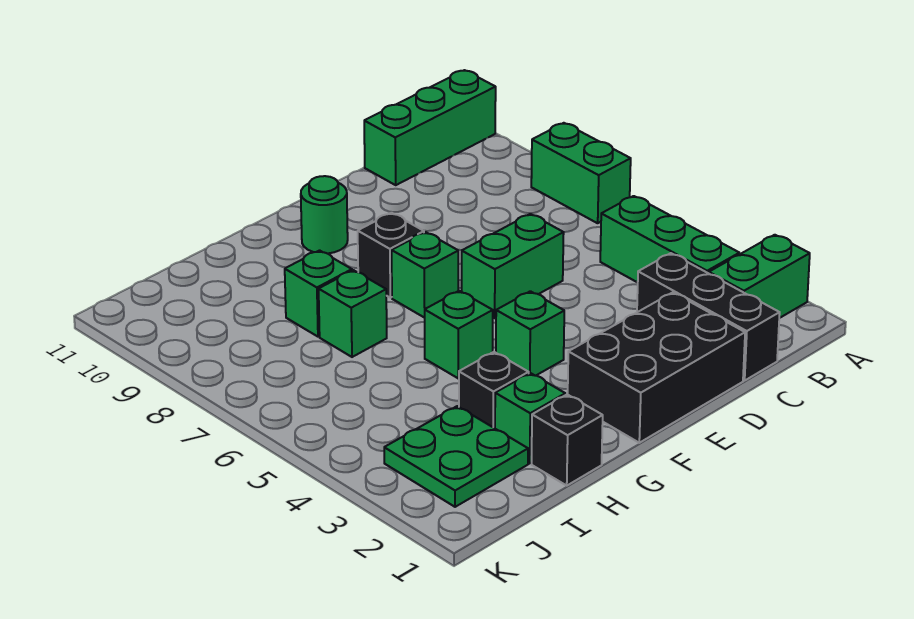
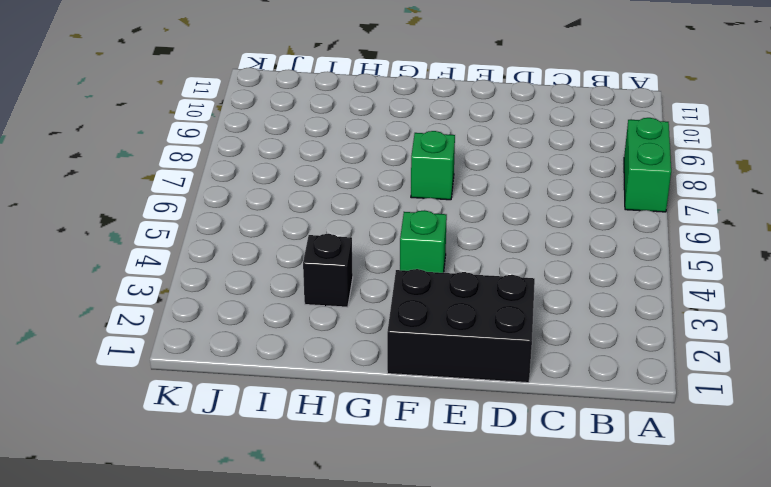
none -> green brick A2:B2 level 1
none -> green brick A11:C11 level 1
none -> green brick B3:B5 level 1

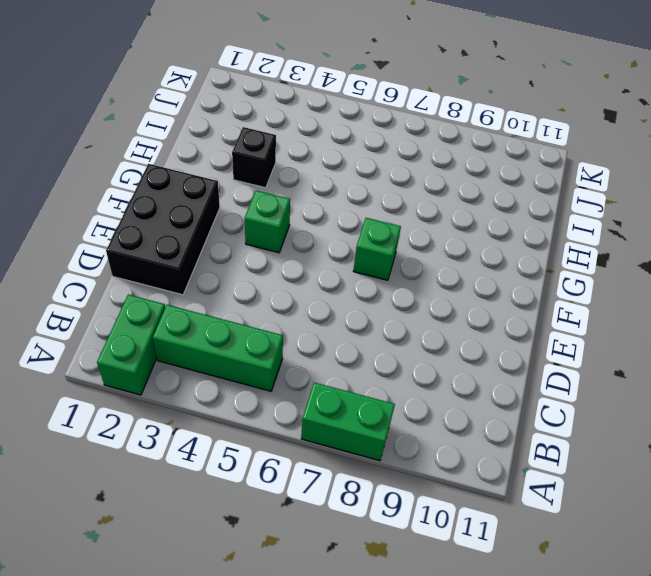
none -> green brick A11:C11 level 1
none -> black brick C1:C3 level 1
none -> green brick D6:E6 level 1

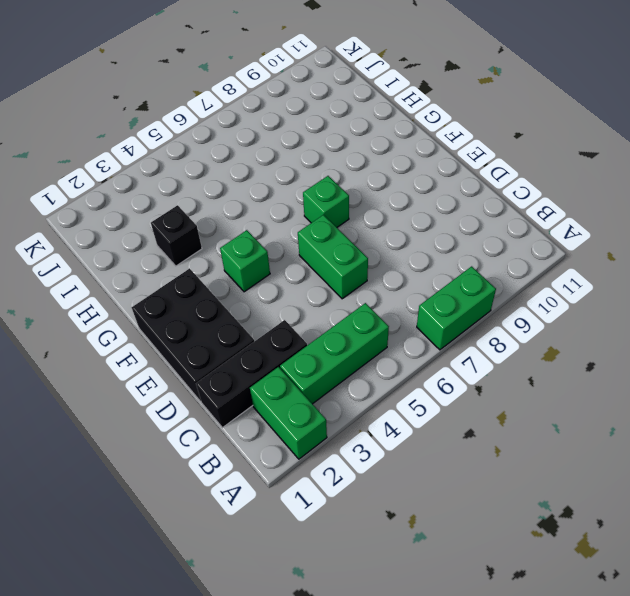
none -> green brick A11:C11 level 1
none -> black brick F8 level 1
none -> green round brick F10 level 1

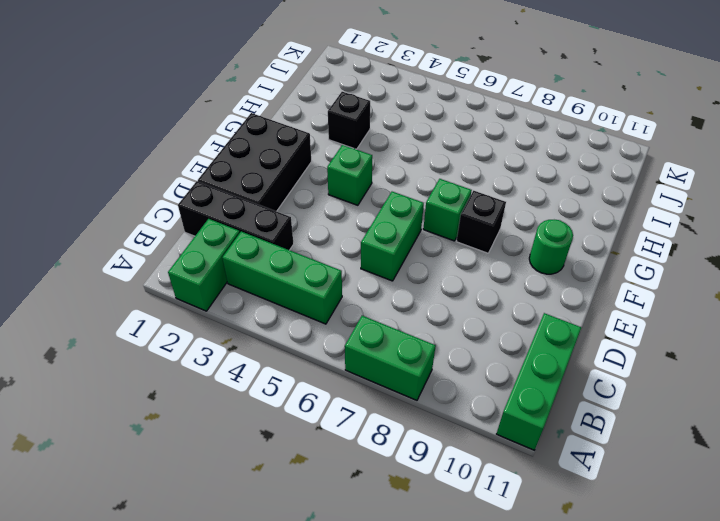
none -> green brick G5 level 1
none -> black brick H1 level 1
none -> green brick H2 level 1

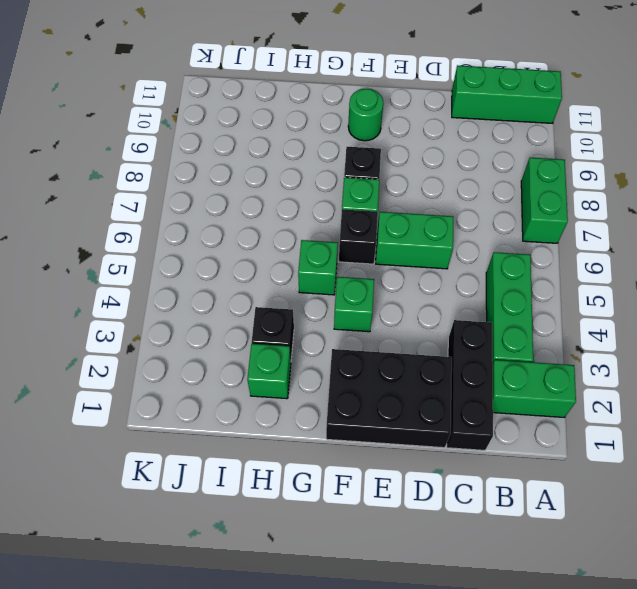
black brick F6 level 1 -> black brick H1 level 1
none -> green brick H7 level 1
none -> green brick H8 level 1
none -> green plate I2:J3 level 1

